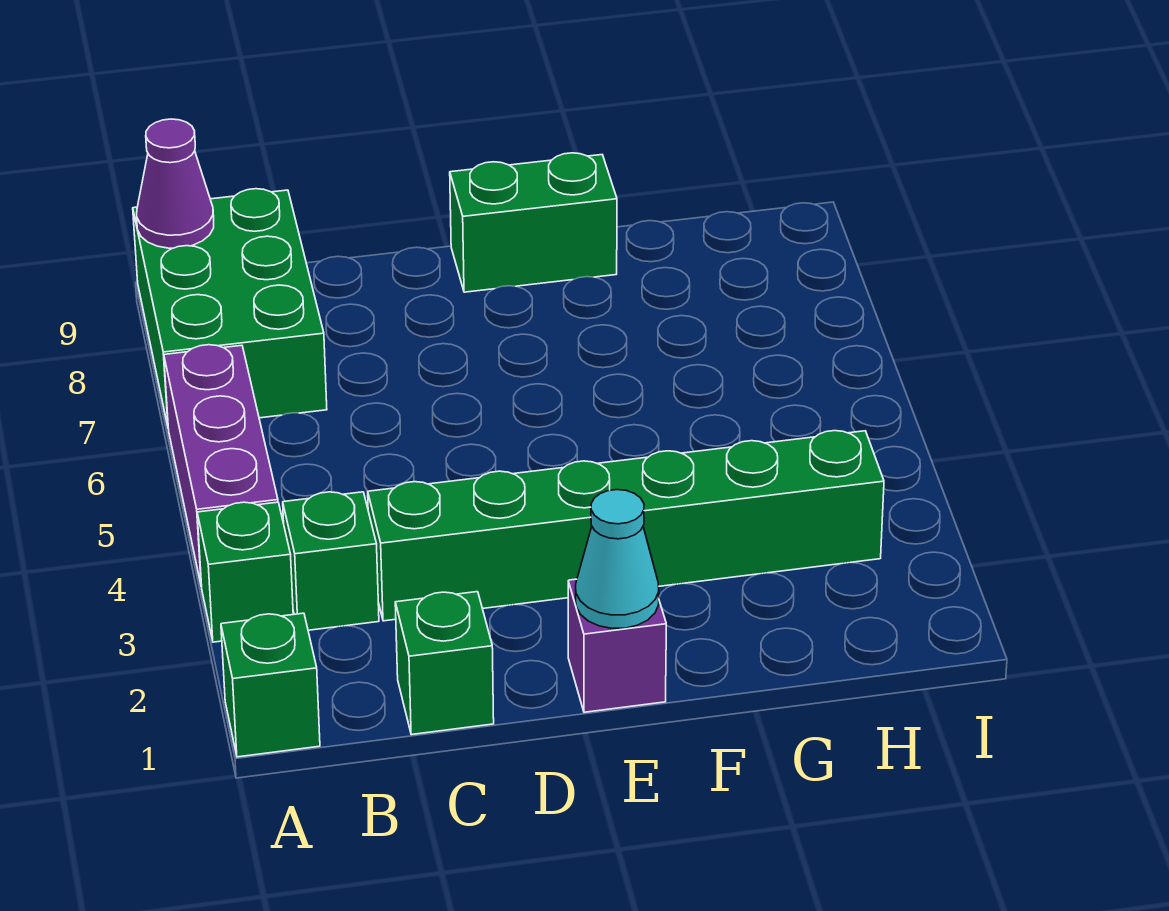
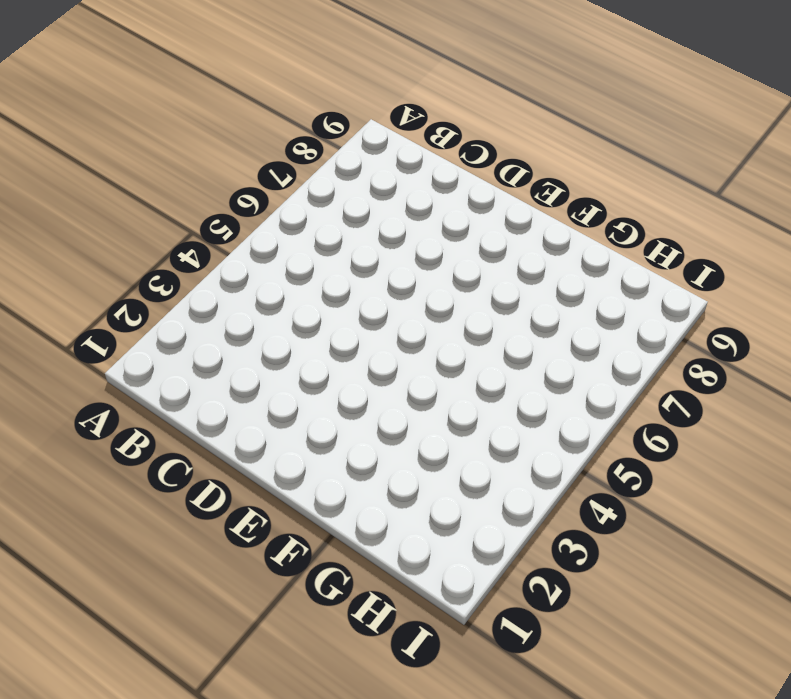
none -> green brick A1 level 1
none -> green brick A3 level 1

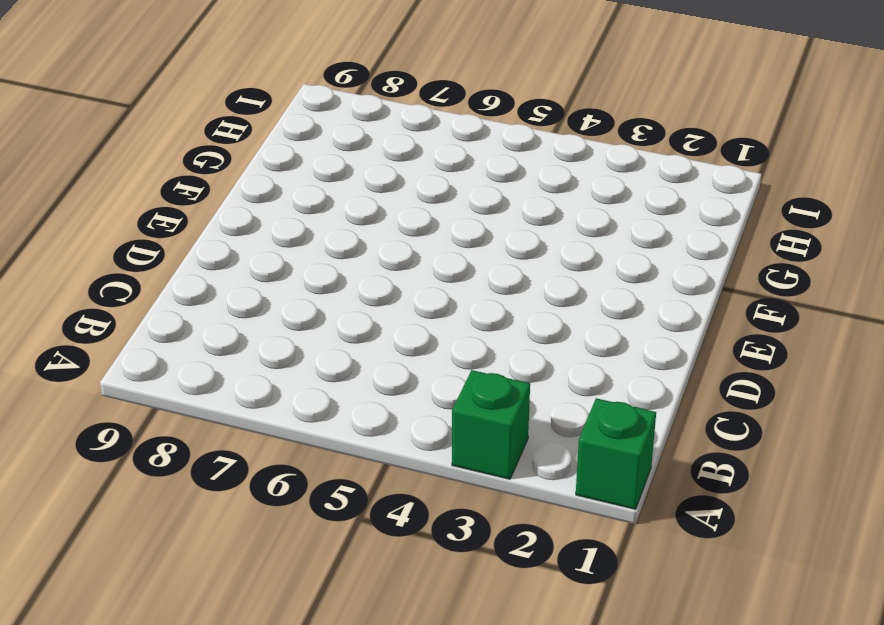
none -> purple brick A4:A6 level 1
none -> green brick A7:B9 level 1

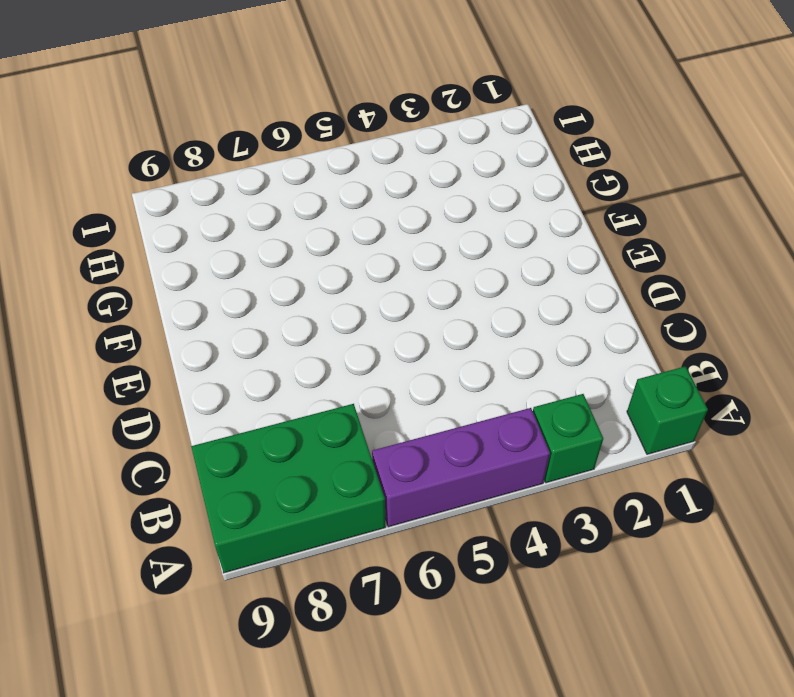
none -> green brick B3 level 1
none -> green brick C1 level 1

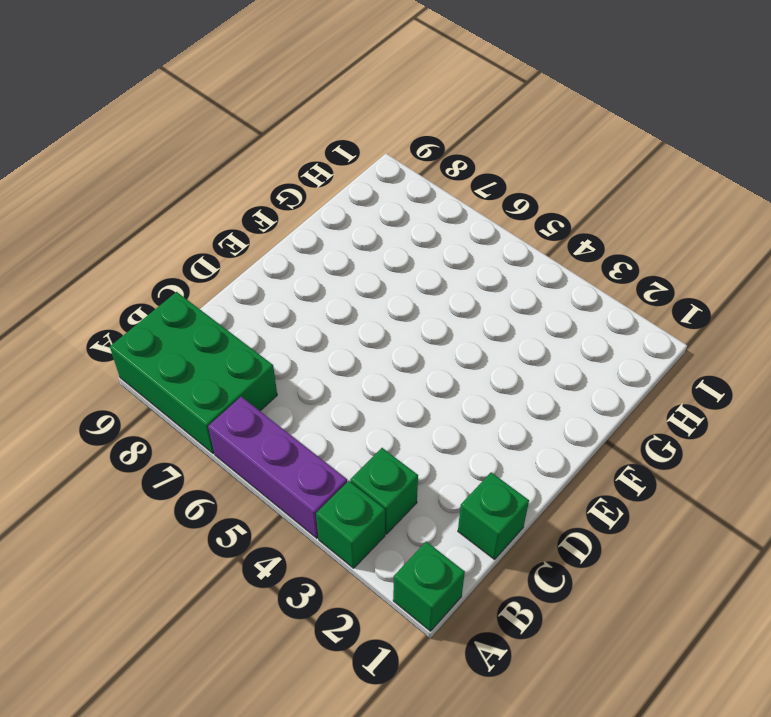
none -> green brick C3:H3 level 1
none -> purple brick E1 level 1

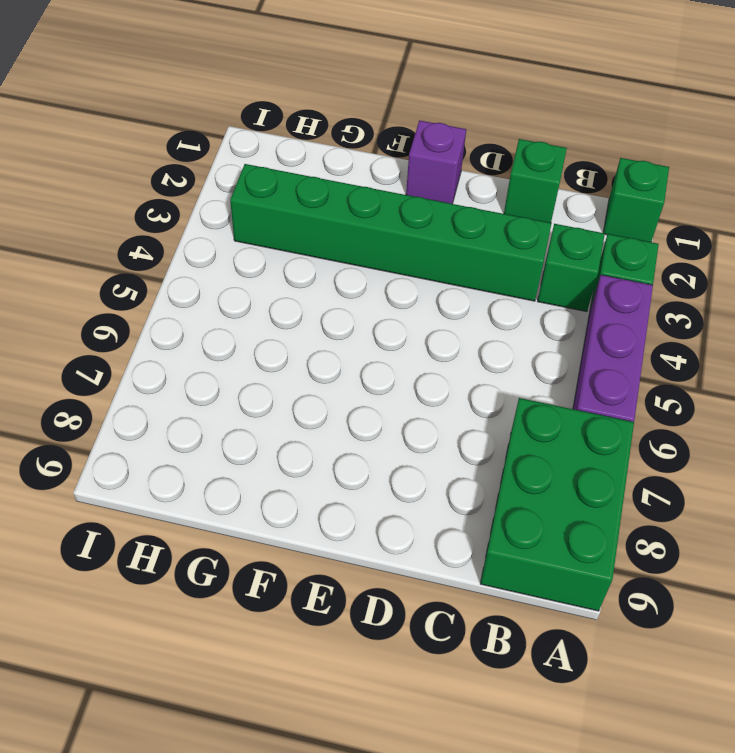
none -> green brick E9:F9 level 1
none -> purple cone A9 level 2

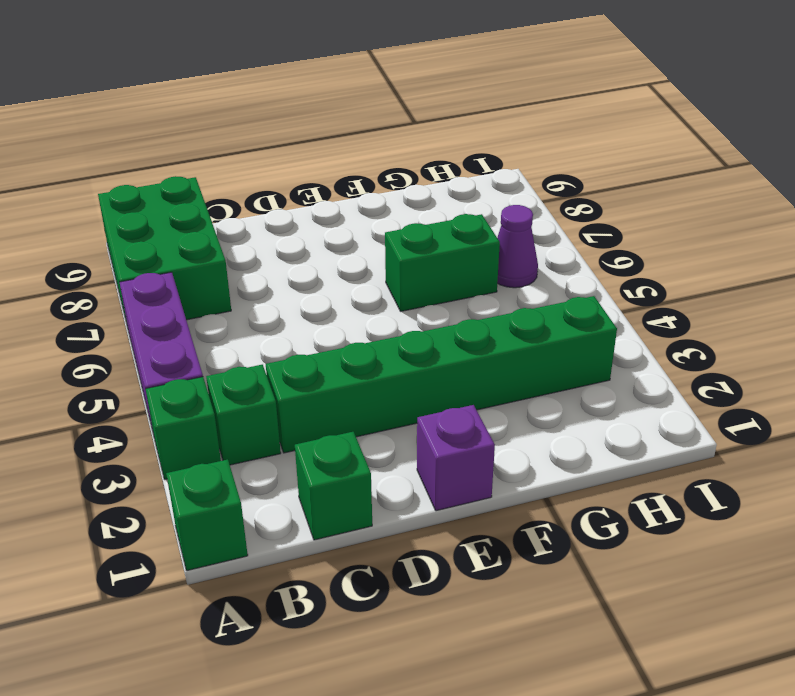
green brick F6:G6 level 1 -> green brick E9:F9 level 1
purple cone H6 level 1 -> purple cone A9 level 2
none -> cyan cone E1 level 2

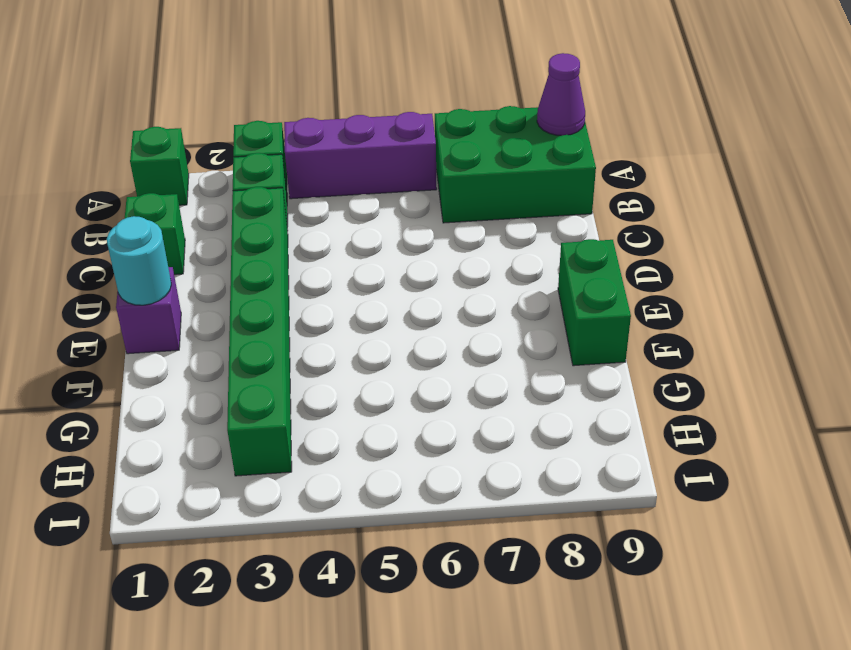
cyan round brick E1 level 2 -> cyan cone E1 level 2

